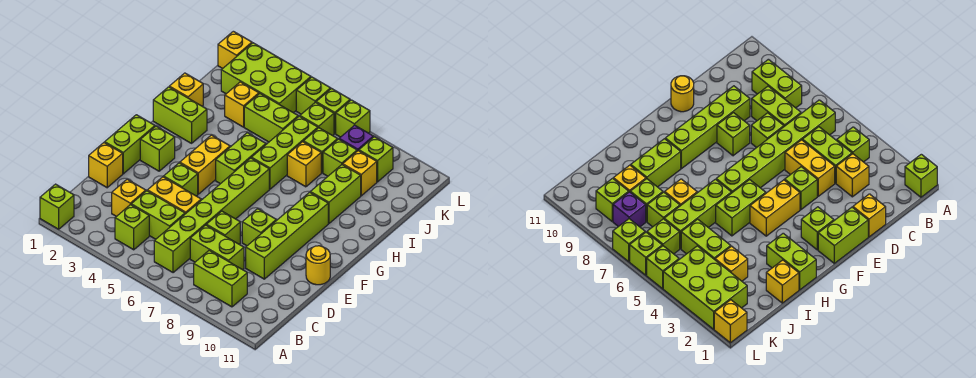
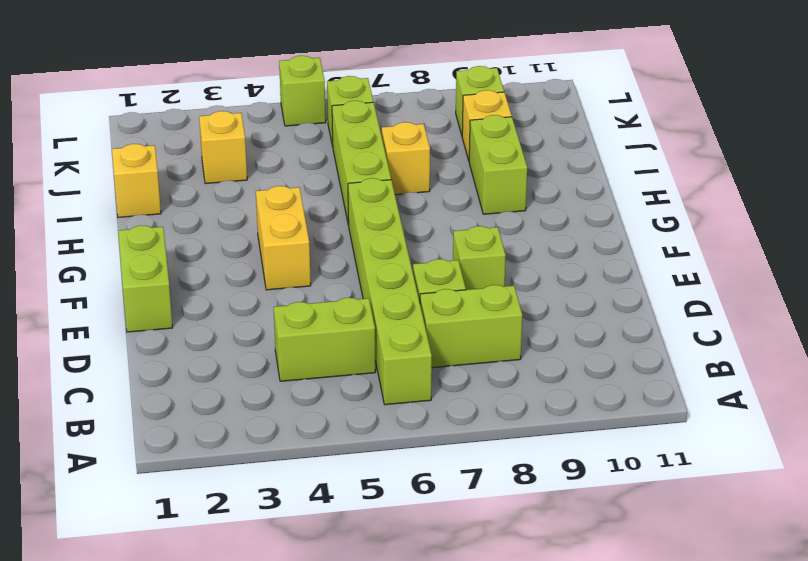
none -> lime brick A1 level 1
none -> lime brick B4 level 1
none -> lime brick B8:B9 level 1
none -> yellow brick C3 level 1

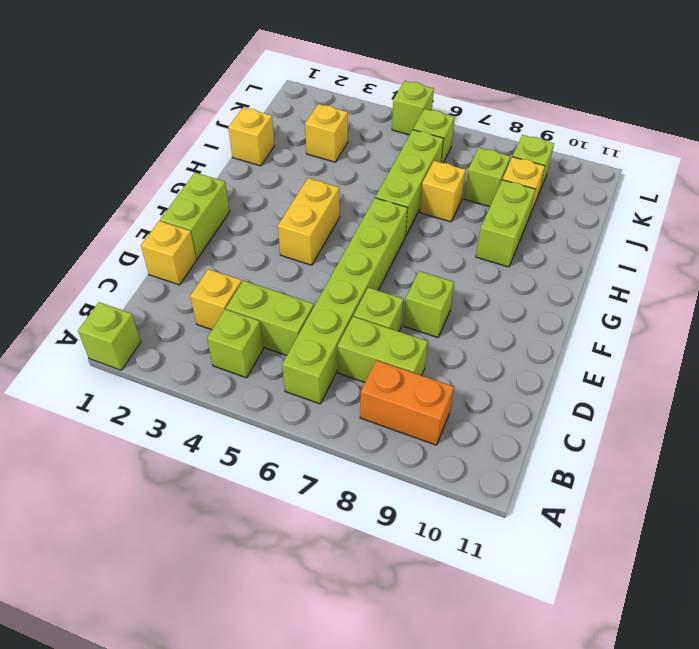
orange brick B8:B9 level 1 -> lime brick B8:B9 level 1
none -> yellow brick D4:D5 level 1
none -> lime brick D9:G9 level 1
none -> lime brick E4 level 1
none -> yellow round brick E11 level 1

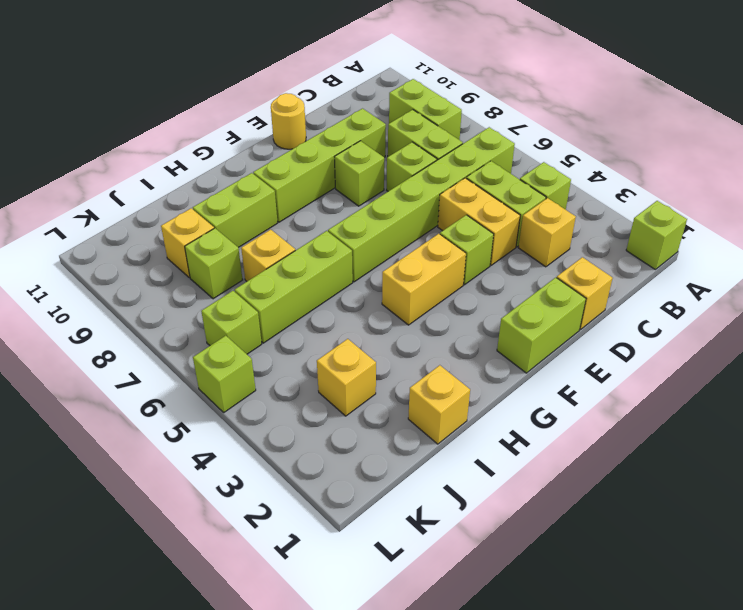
none -> lime brick F2 level 1
none -> lime brick G5:H5 level 1
none -> lime brick H1:H2 level 1
none -> lime brick J4:J5 level 1

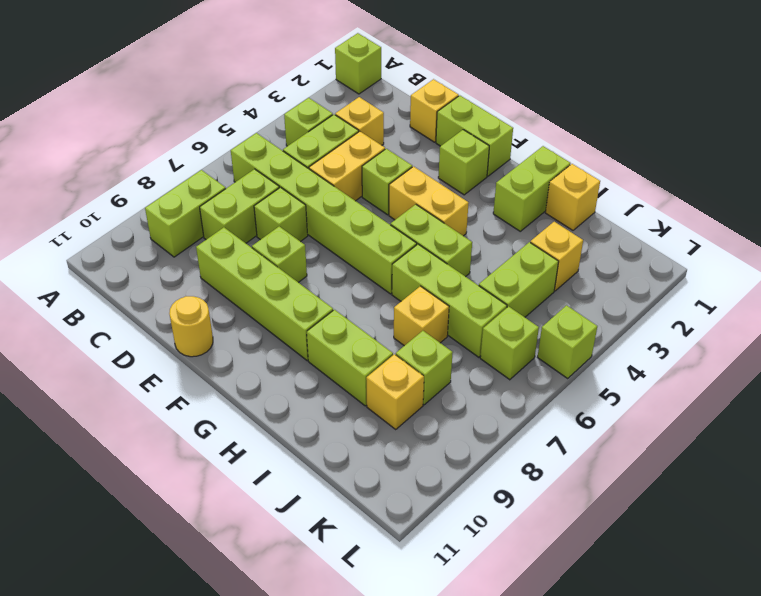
none -> lime brick J7 level 1
none -> lime brick K2:L4 level 1
none -> purple brick K8 level 1
none -> lime brick K9 level 1

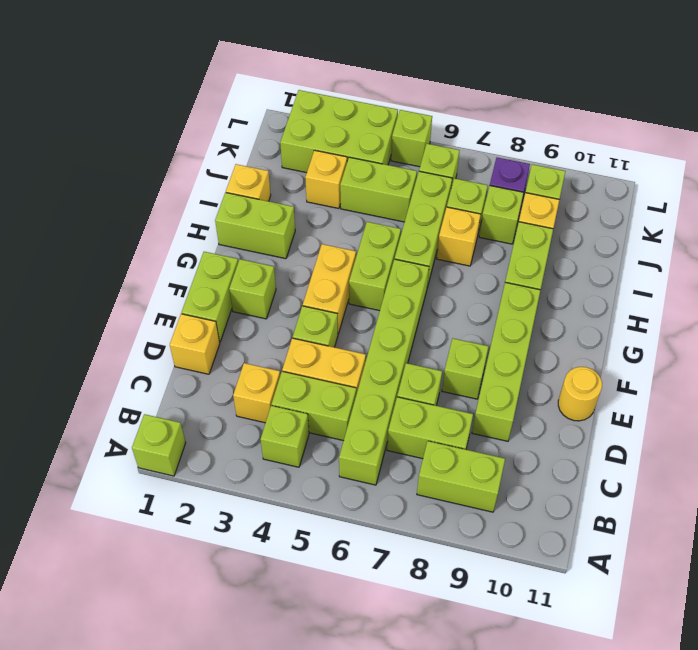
none -> yellow brick L1 level 1
none -> lime brick L6 level 1
none -> lime brick L7 level 1

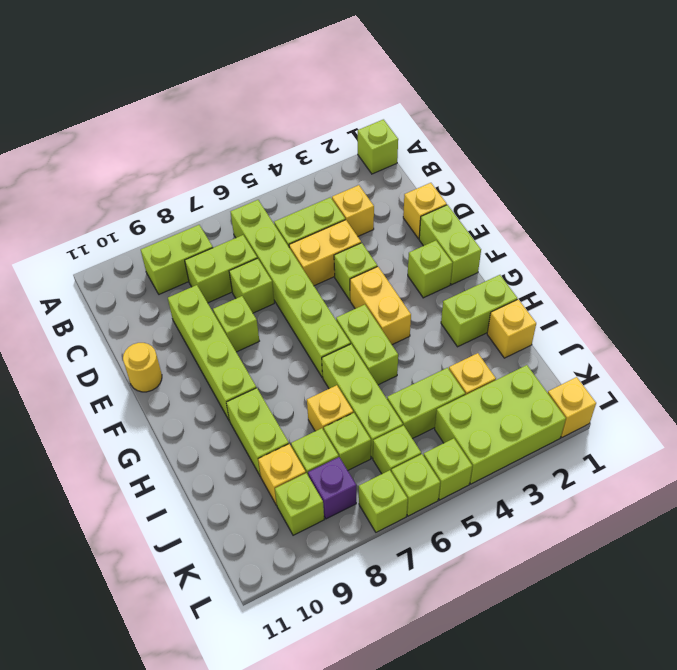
none -> lime brick B4 level 1

